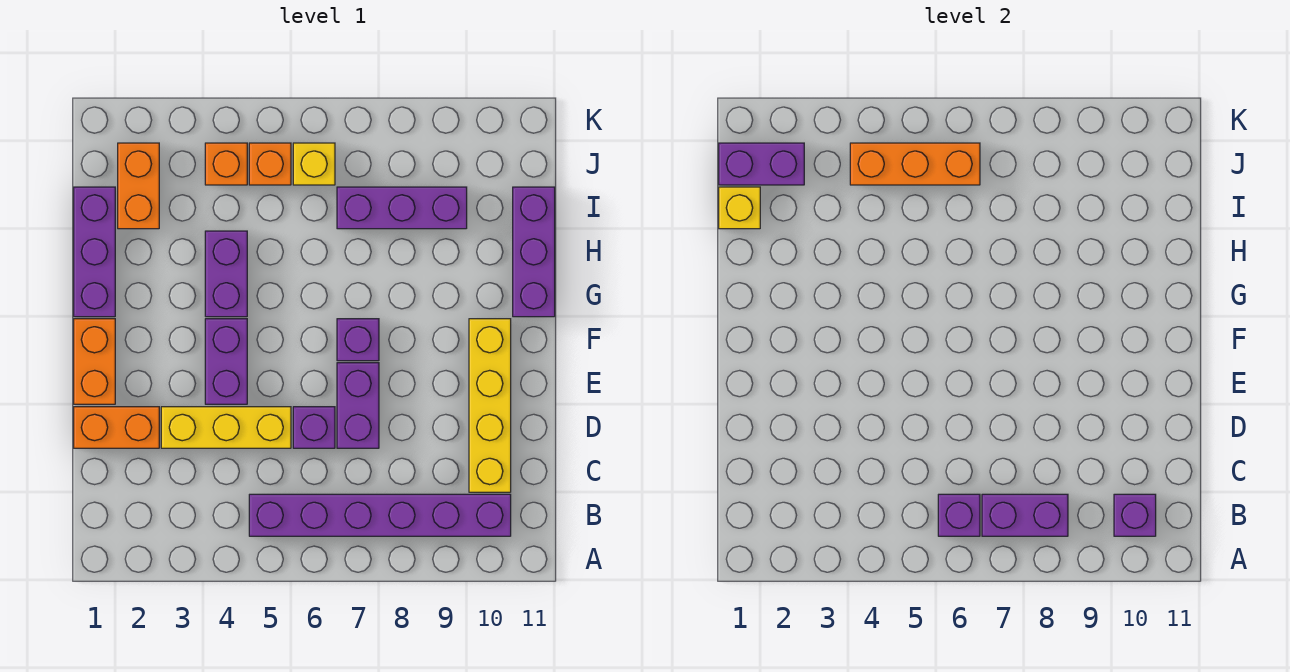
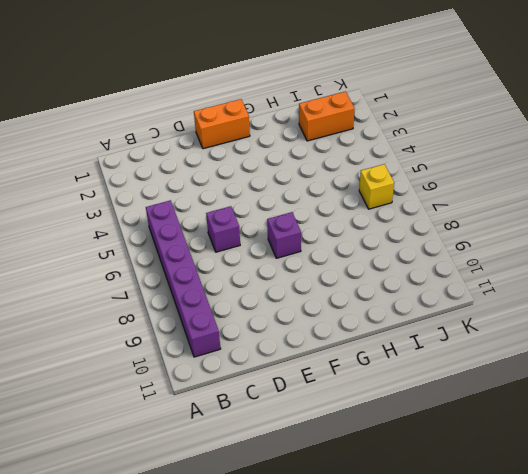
none -> yellow brick C10:F10 level 1
none -> orange brick D1:D2 level 1
none -> yellow brick D3:D5 level 1

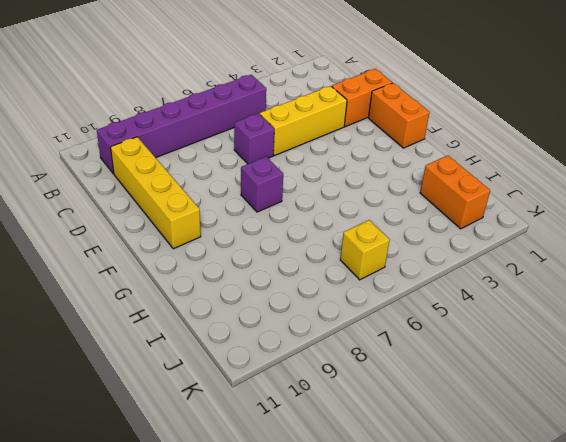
none -> purple brick D7:E7 level 1
none -> purple brick E4:F4 level 1
none -> purple brick G1:I1 level 1

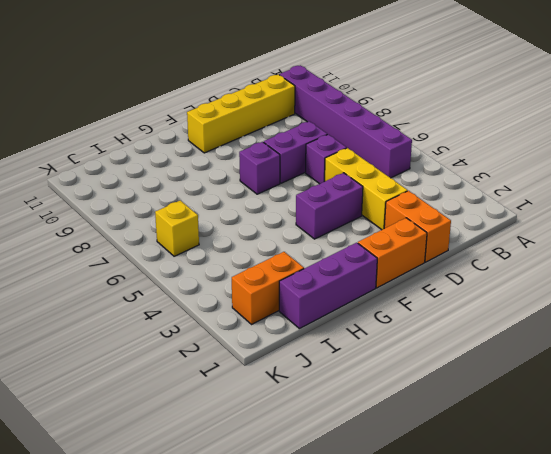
none -> purple brick G4:H4 level 1
none -> purple brick G11:I11 level 1
none -> purple brick I7:I9 level 1

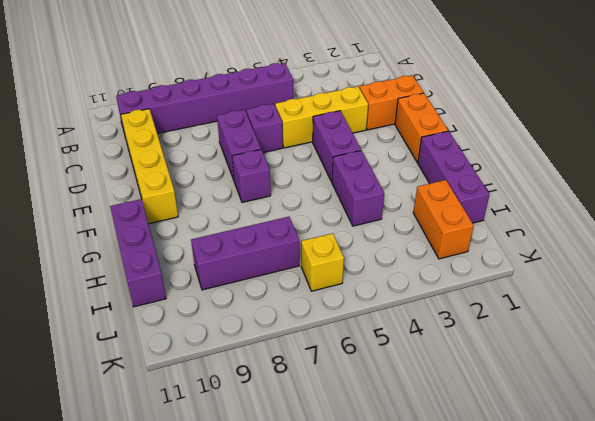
none -> orange brick J4 level 1
none -> orange brick J5 level 1
none -> purple brick B6 level 2

